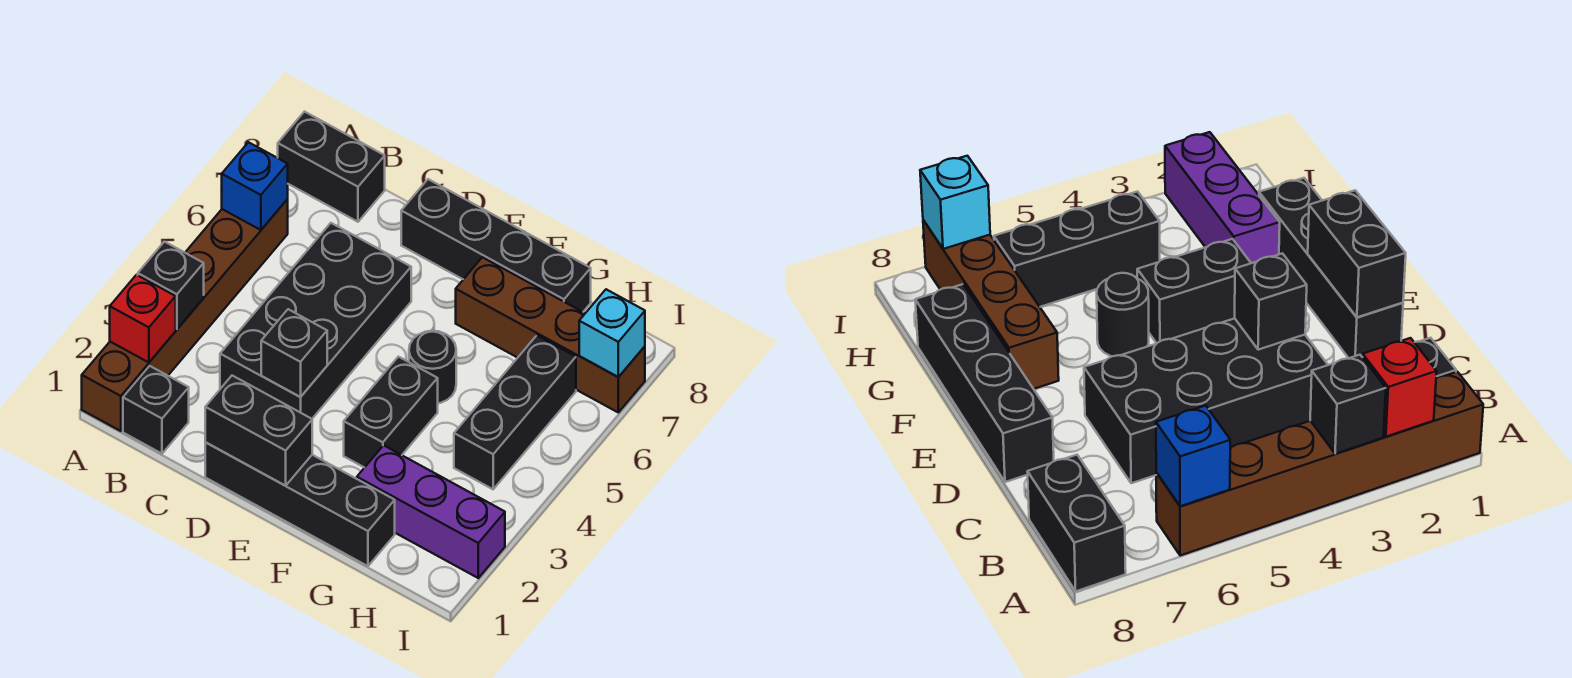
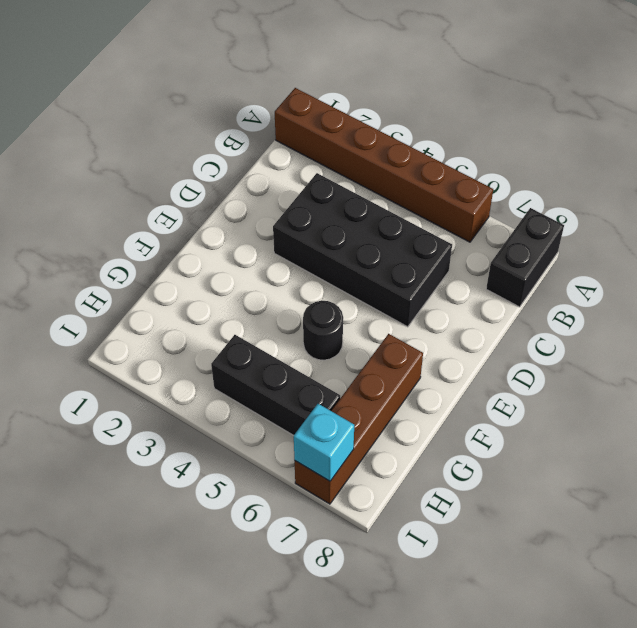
none -> black brick B1 level 1
none -> black brick D1:G1 level 1
none -> black brick D8:G8 level 1

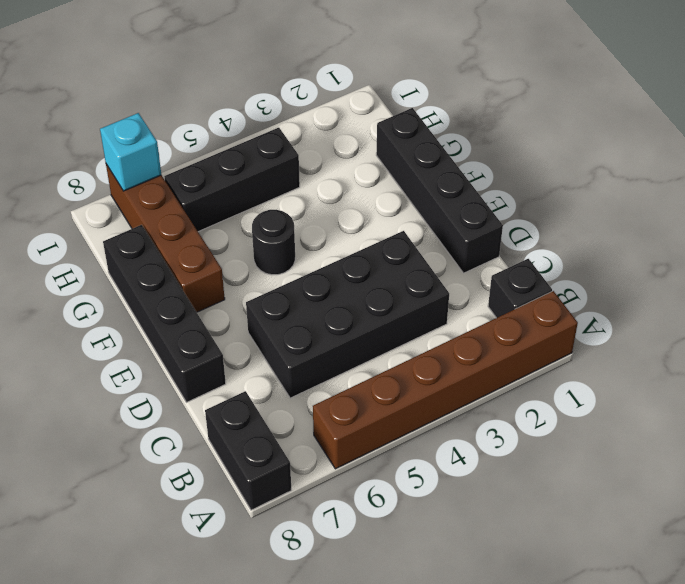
none -> black brick F3:F4 level 1
none -> purple brick G2:I2 level 1
none -> red brick A2 level 2

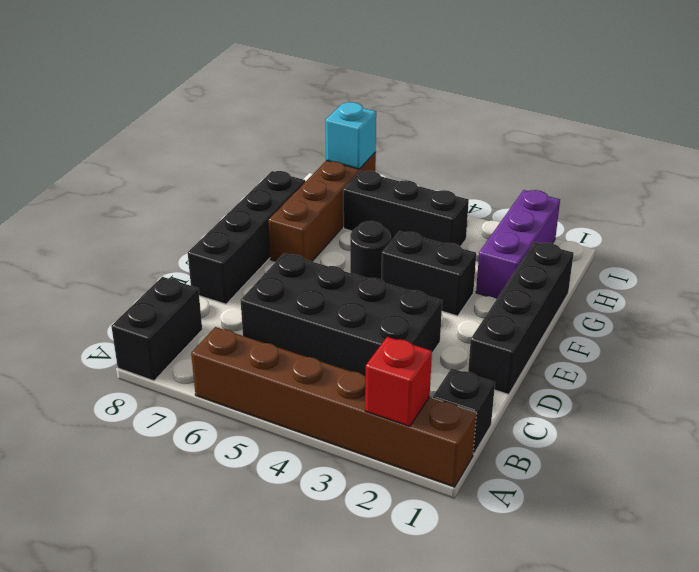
none -> black brick A3 level 2
none -> blue brick A6 level 2
none -> black brick D1:E1 level 2

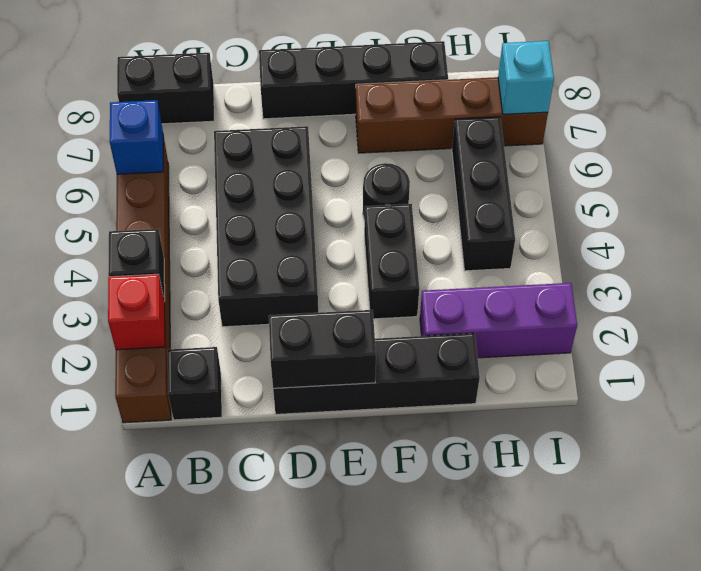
none -> black brick D3 level 2

